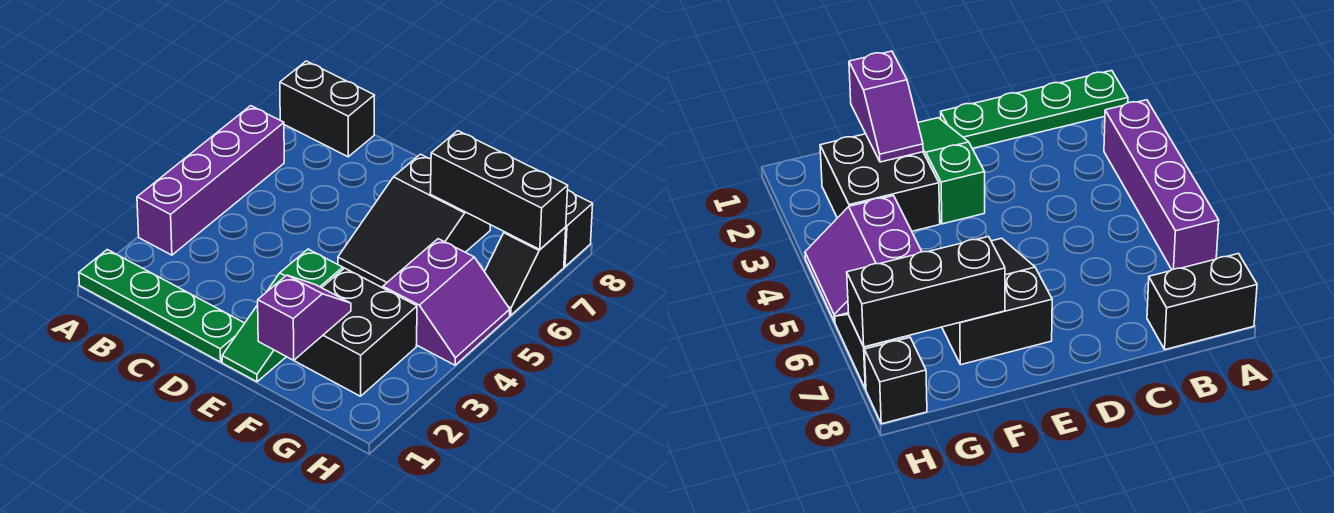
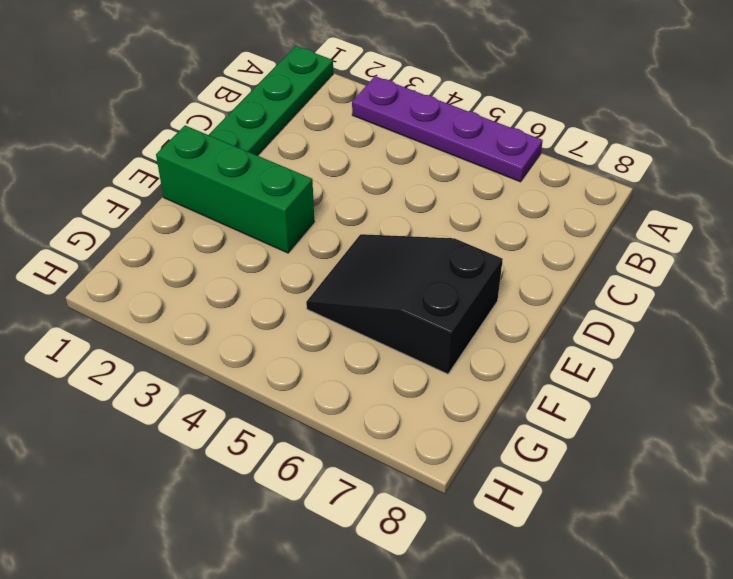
purple plate A3:A6 level 1 -> purple brick A3:A6 level 1
green brick E1:E3 level 1 -> green slope E1:E3 level 1 top 3
none -> black brick A8:B8 level 1
none -> black brick F2:G3 level 1

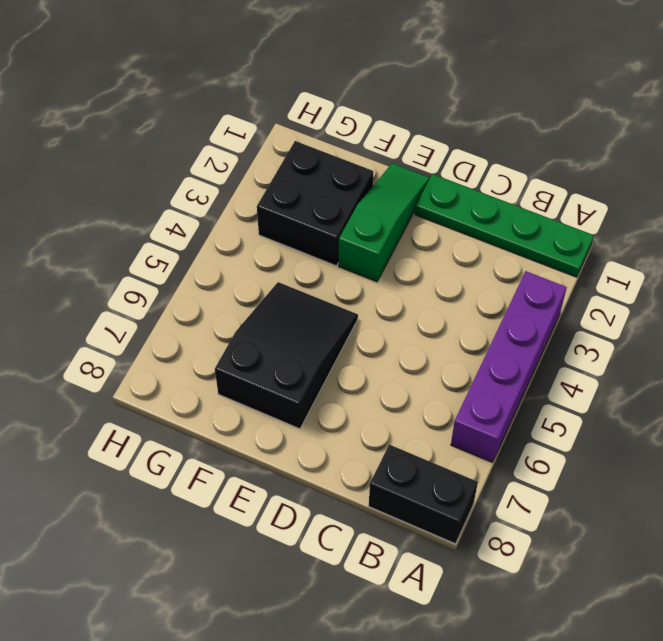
none -> purple slope G4:H5 level 1 top G
none -> black slope H6:H7 level 1 top 7

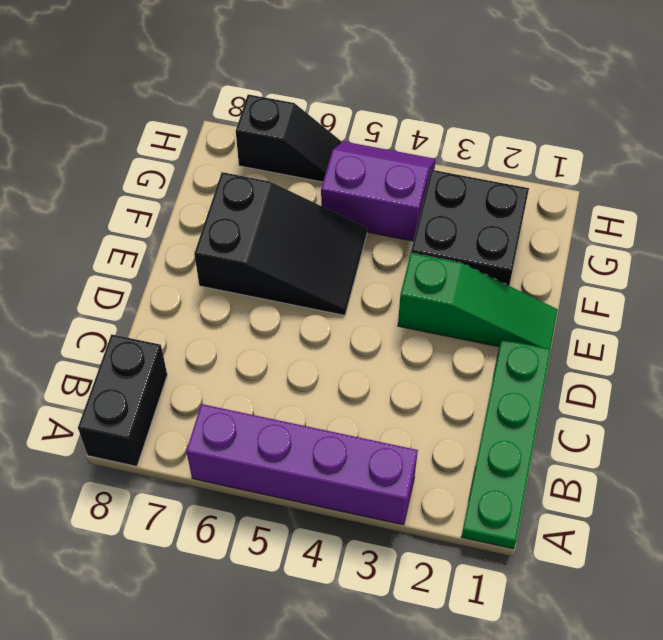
none -> black brick H8 level 1
none -> purple slope F1:F2 level 2 top 1

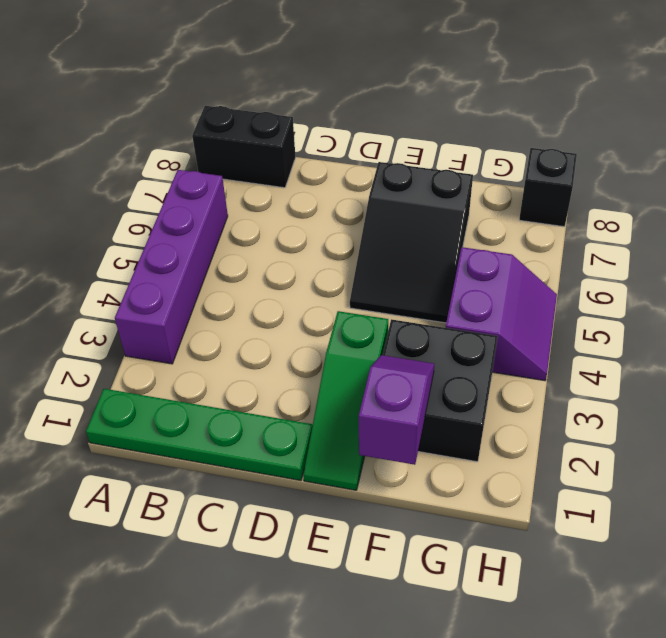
none -> black slope H6:H7 level 1 top 7
none -> black brick F7:H7 level 2

